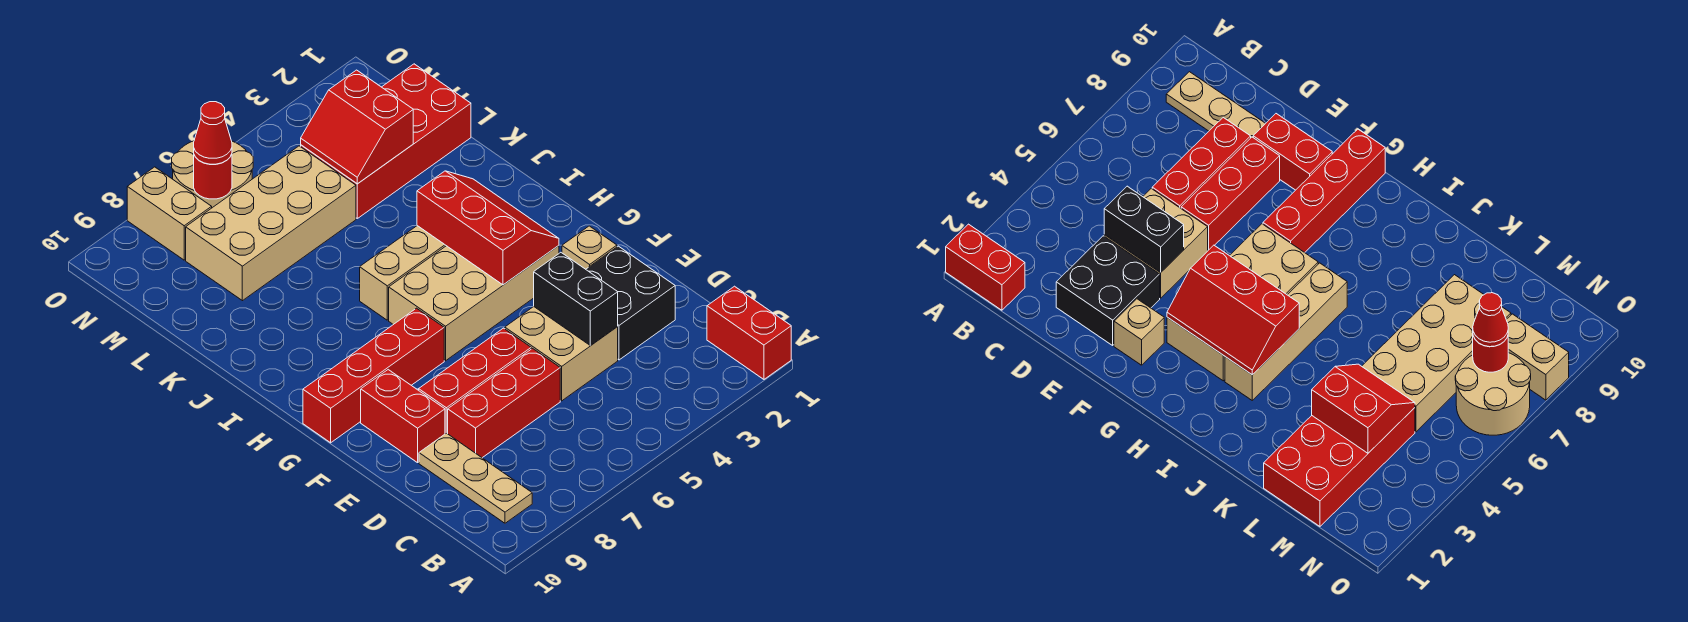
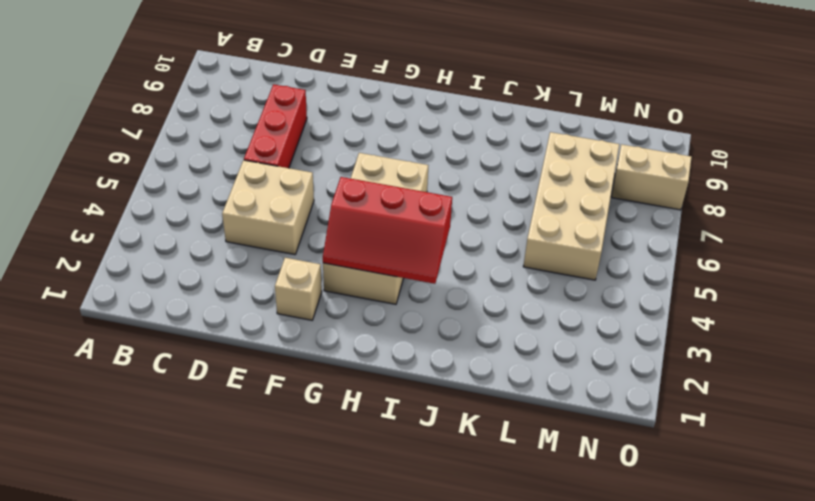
none -> red brick A1:B1 level 1
none -> tan plate B9:D9 level 1
none -> black brick D2:E3 level 1

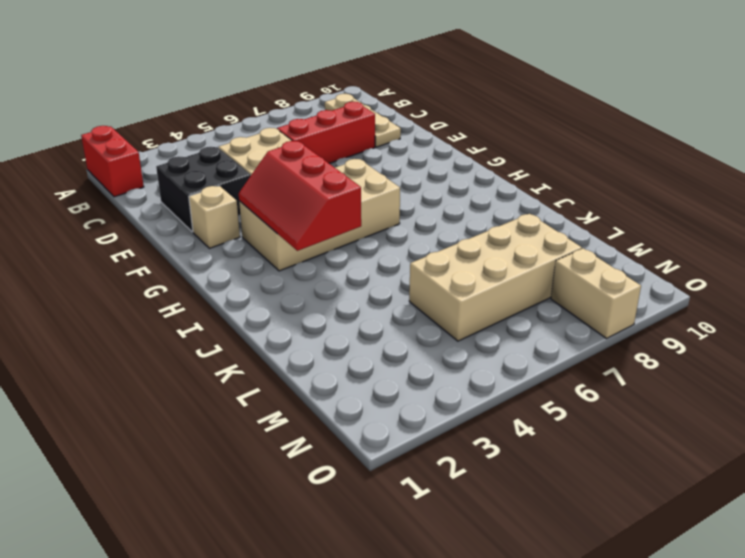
none -> red brick E6:E8 level 1
none -> red brick E9:F9 level 1
none -> red brick G7:G10 level 1

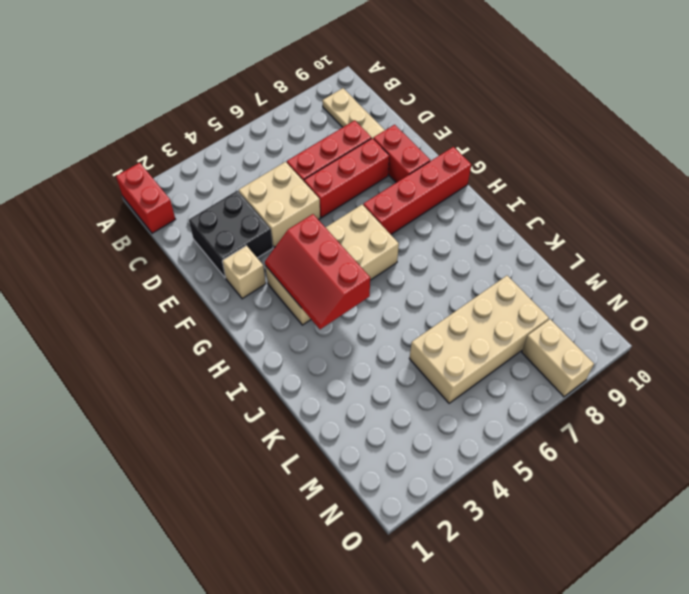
none -> tan brick I3:I6 level 1
none -> red brick L1:M4 level 1
none -> tan round brick N6:O7 level 1

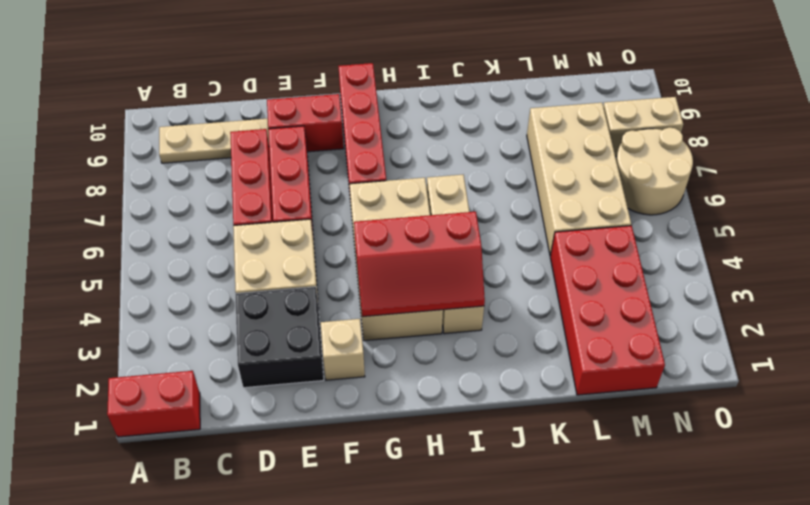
none -> black brick D4:E4 level 2
none -> red slope L3:M4 level 2 top 3
none -> red round brick N7 level 2

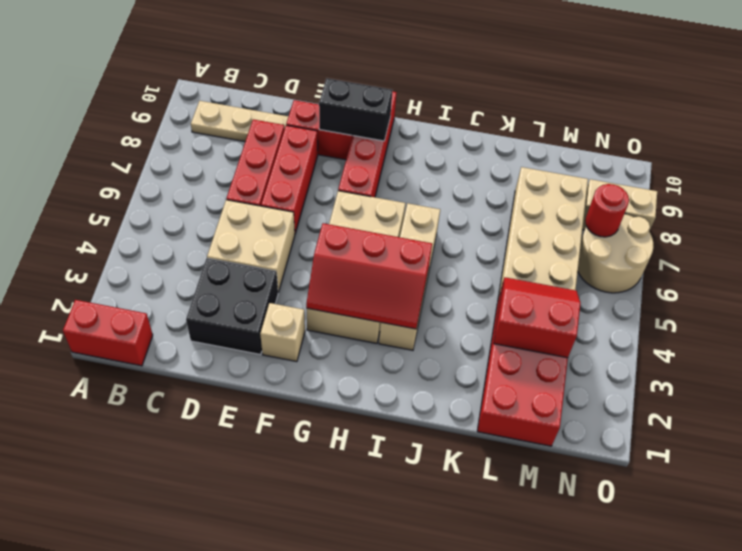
black brick F9:G9 level 2 -> black brick D4:E4 level 2
none -> red cone N7 level 3

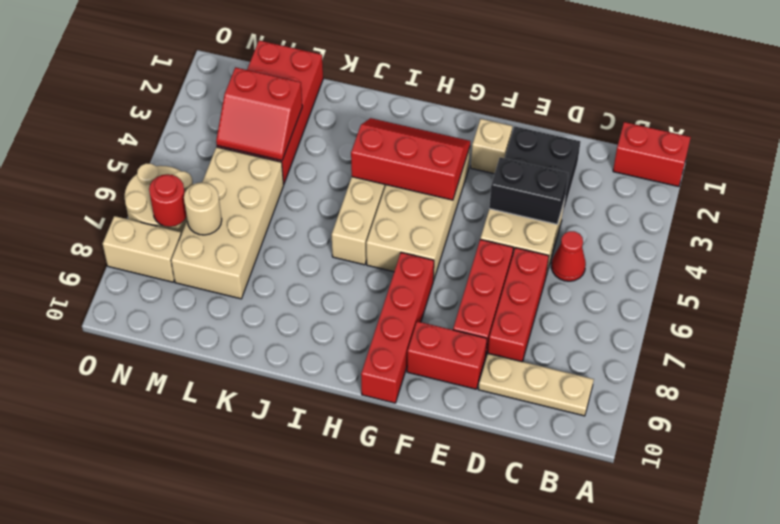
red cone C5 level 1 -> red cone N7 level 3
tan round brick M7 level 2 -> none

